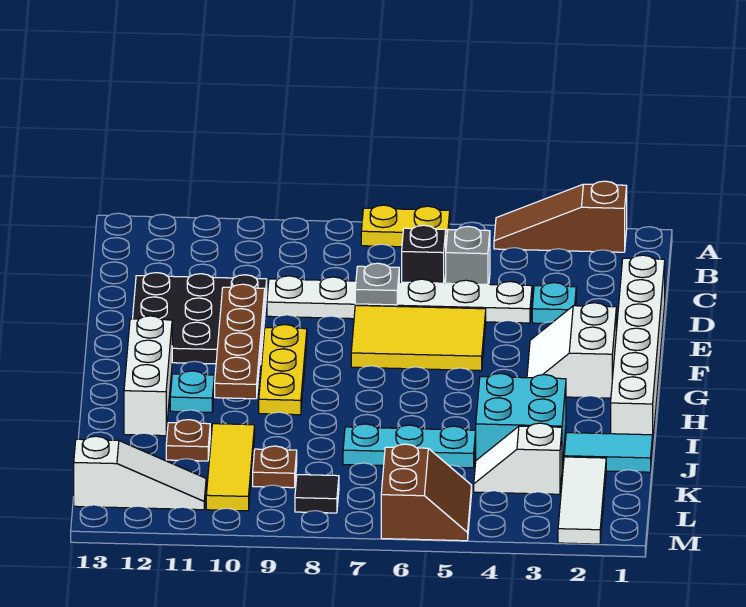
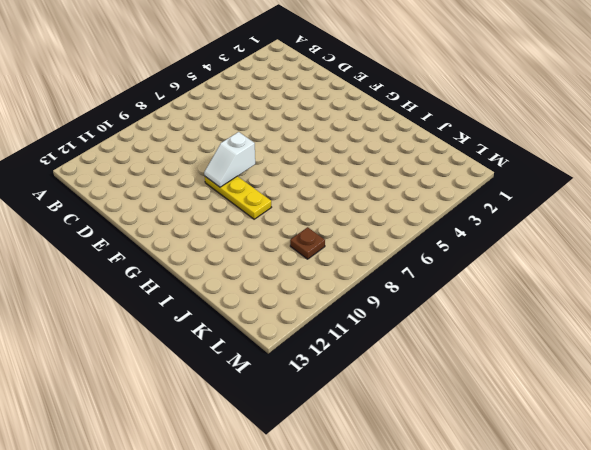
white slope F8:F9 level 2 top 8 -> white slope K3:K4 level 1 top 3
none -> brown slope A2:A4 level 1 top 2
none -> yellow plate A6:A7 level 1
none -> grey brick C5 level 1

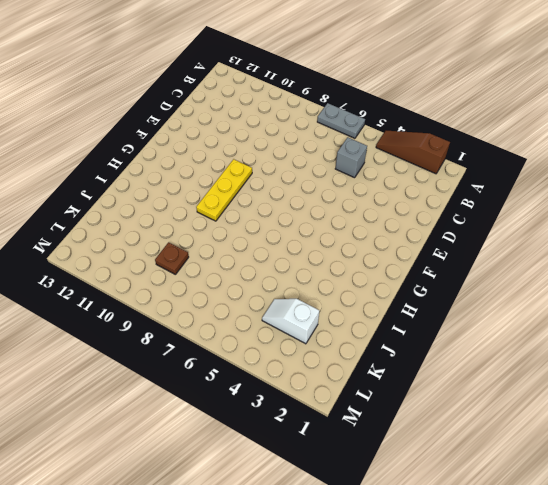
grey plate A6:A7 level 1 -> yellow plate A6:A7 level 1
none -> black brick C6 level 1
none -> white brick D1:I1 level 1
none -> cyan plate D3 level 1

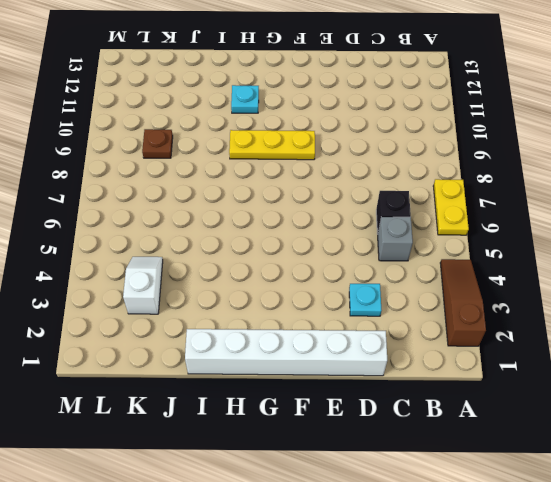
none -> white plate D4:D9 level 1
none -> black plate D10:F12 level 1
none -> yellow tile E5:F7 level 1

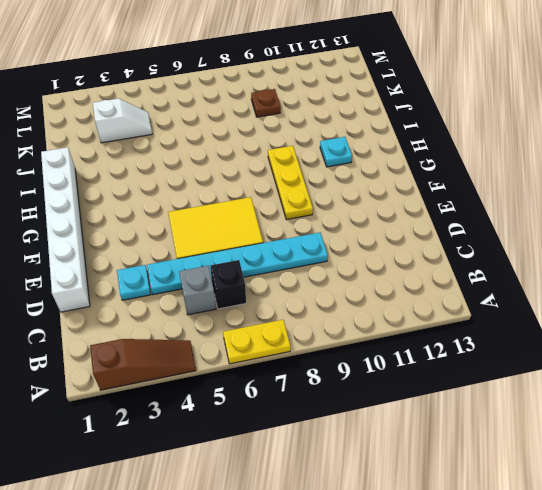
cyan plate D4:D9 level 1 -> white plate D4:D9 level 1
none -> black plate D10:F12 level 1
none -> white slope F2:G3 level 1 top 2
none -> white brick G12:I12 level 1

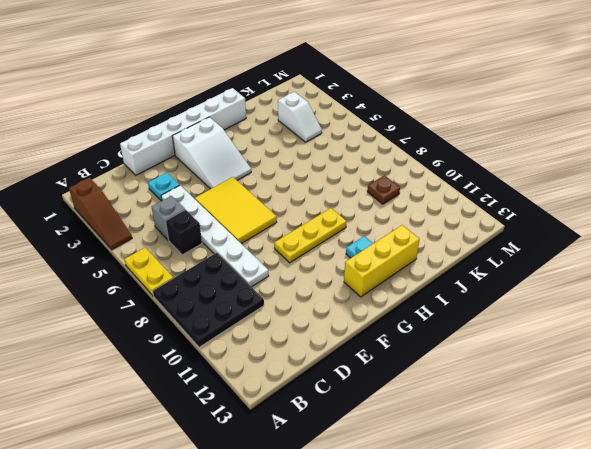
black plate A8:C10 level 1 -> black plate D10:F12 level 1
white slope F2:G4 level 1 top 2 -> white slope F2:G3 level 1 top 2
yellow brick G12:I12 level 1 -> white brick G12:I12 level 1
none -> cyan brick I3:J4 level 1
none -> cyan tile J1:J2 level 1
none -> cyan plate J5:J7 level 1

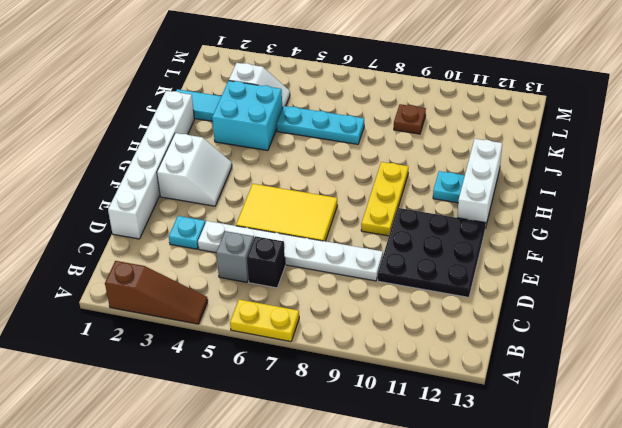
none -> yellow tile J10:L10 level 1
none -> brown plate J11 level 1
none -> white tile K2:M2 level 1

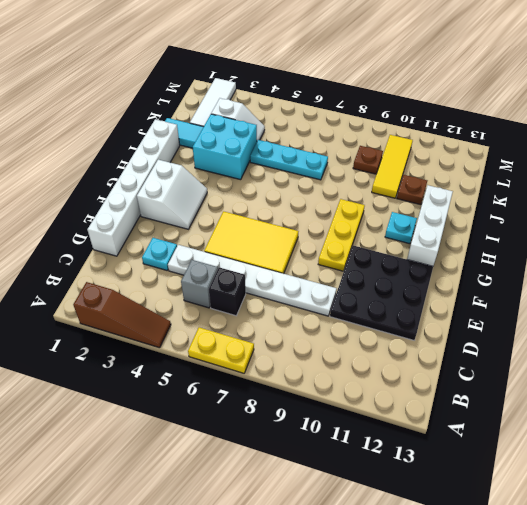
none -> brown slope L5:M6 level 1 top 6
none -> black tile L8 level 1
none -> white slope L11:L13 level 1 top 13

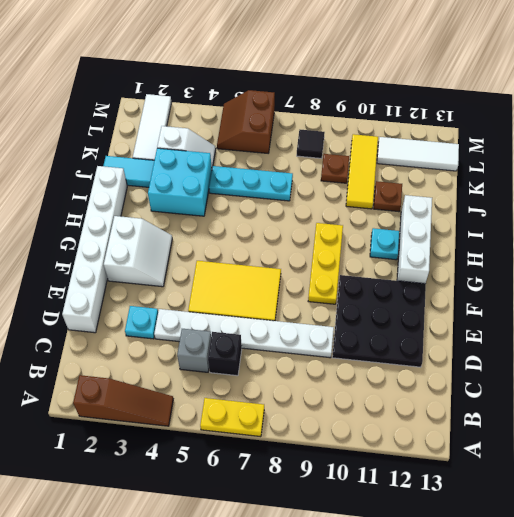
white tile L11:L13 level 1 -> white slope L11:L13 level 1 top 13
none -> grey plate D7 level 2
none -> brown plate E10:H10 level 2

